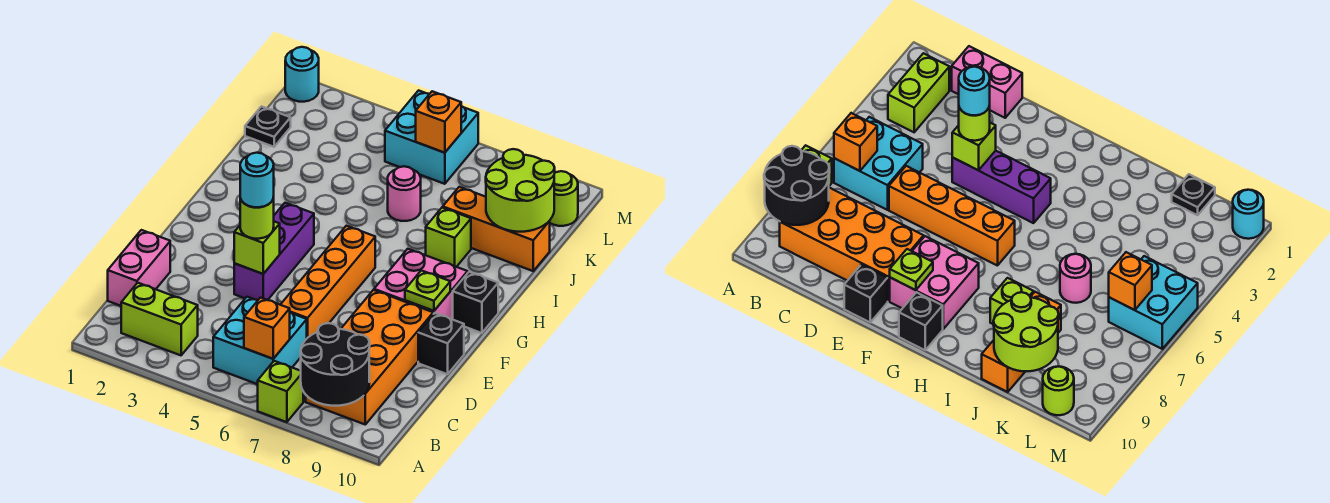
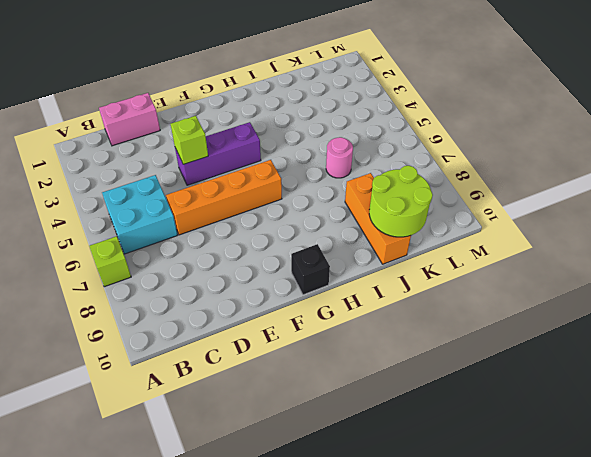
none -> lime brick B2:B3 level 1
none -> orange brick B8:E9 level 1
none -> black brick E10 level 1

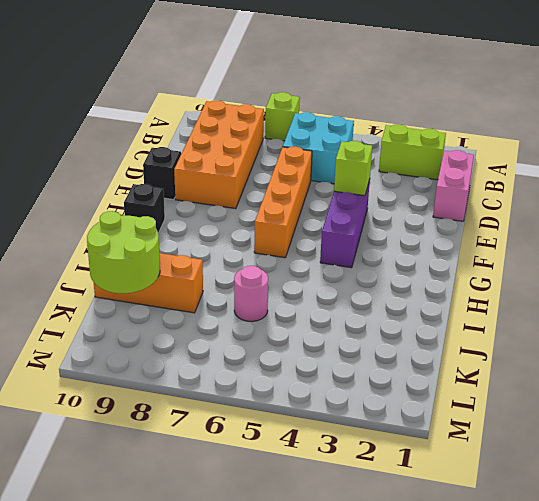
none -> pink brick F8:G9 level 1
none -> lime brick I8 level 1
none -> black plate K1 level 1

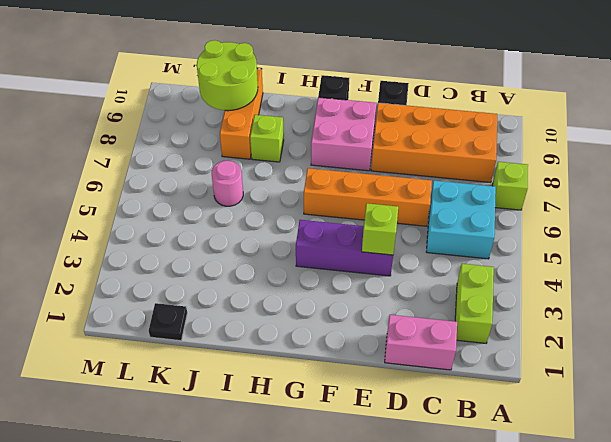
none -> cyan brick L5:M6 level 1
none -> lime round brick L10 level 1
none -> cyan round brick M1 level 1

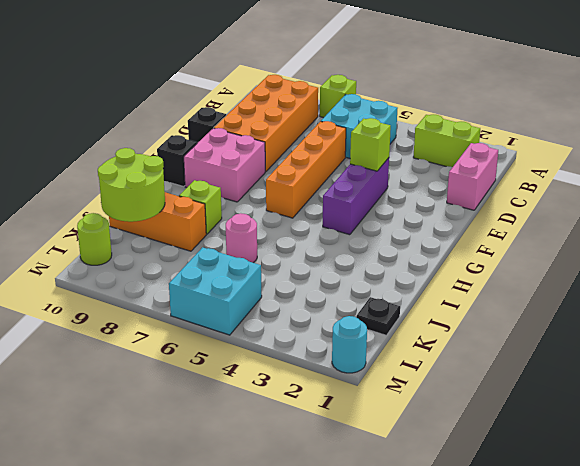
none -> black round brick A8:B9 level 2
none -> orange brick B6 level 2
none -> lime plate F9 level 2

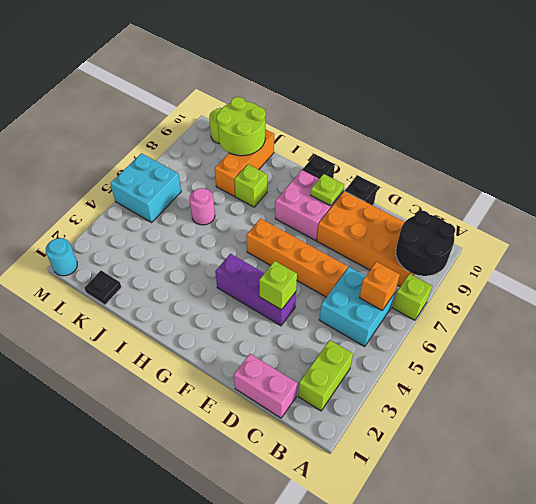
none -> orange brick L6 level 2
none -> lime round brick E4 level 3
none -> cyan round brick E4 level 4

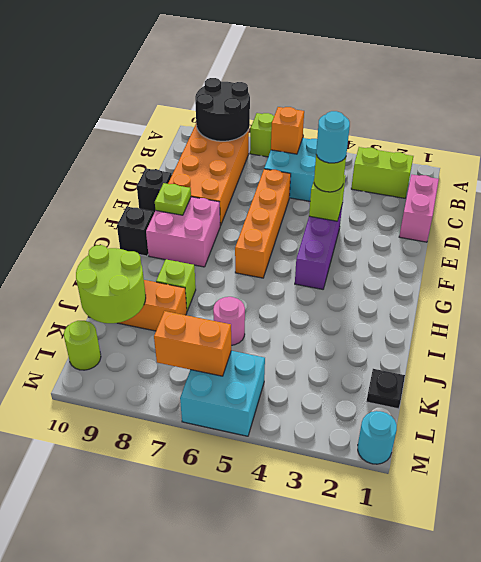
orange brick L6:L7 level 2 -> orange brick L6 level 2

